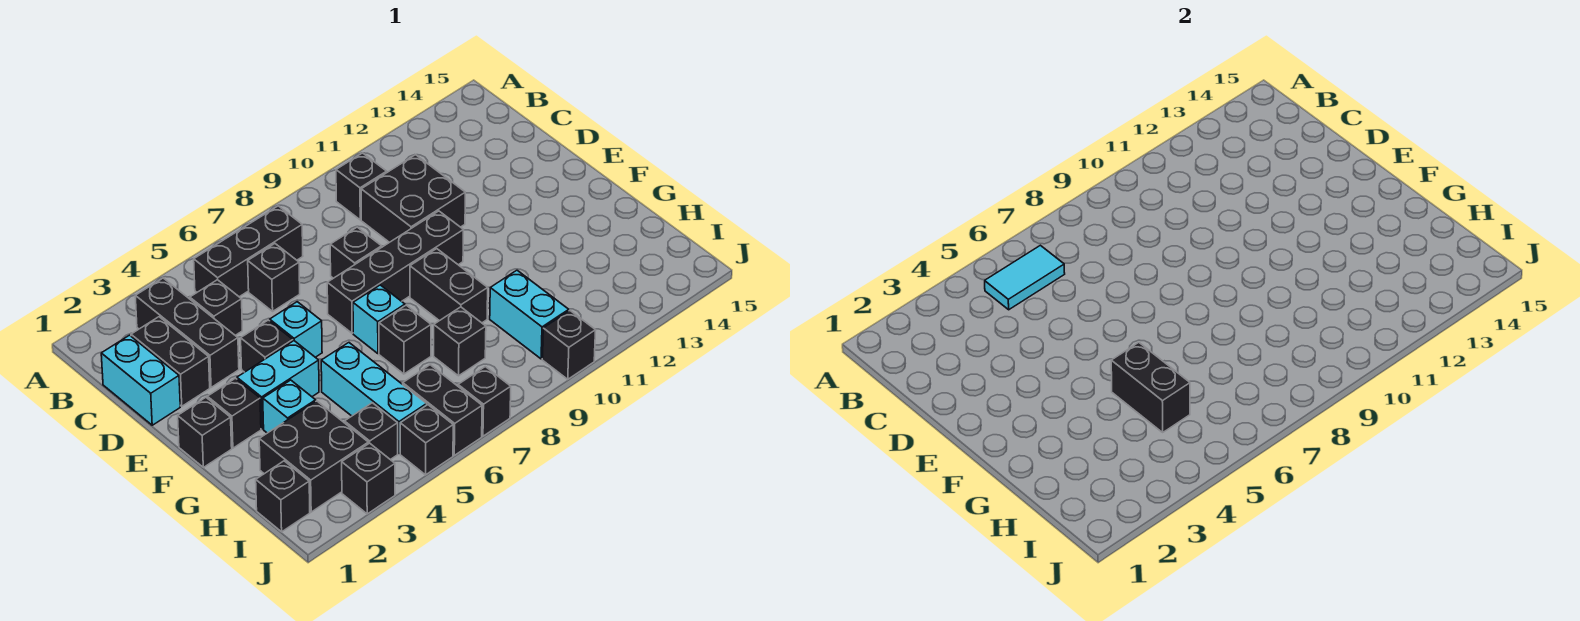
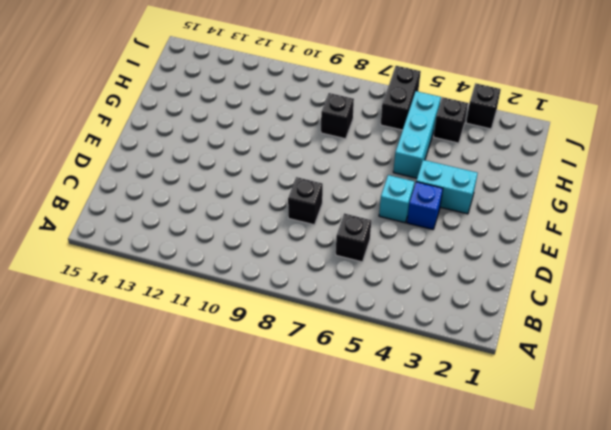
blue brick E4 level 1 -> black brick E4 level 1
none -> black brick B3:D3 level 1
none -> black brick B5:B7 level 1
none -> black brick B10 level 1
none -> cyan brick C1:D1 level 1

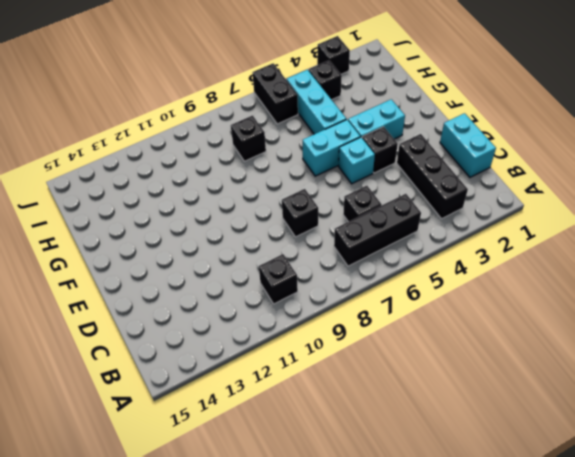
cyan brick F5:F6 level 1 -> cyan brick H10:I10 level 1
none -> black brick C2:D2 level 1
none -> black brick C4 level 1
none -> black brick C10:D11 level 1
none -> black brick E7:E10 level 1

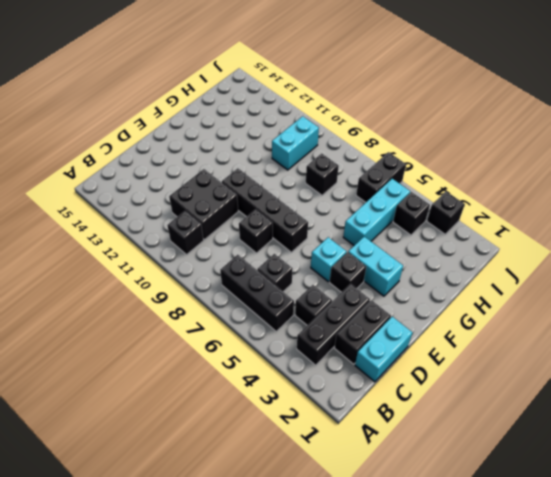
none -> black brick F1 level 1
none -> black brick F2 level 1
none -> cyan brick F7 level 1
none -> black brick F9:G9 level 1

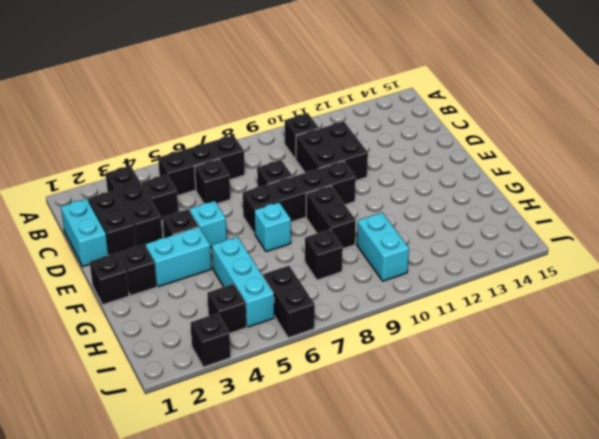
none -> cyan brick G3 level 1
none -> black brick G7 level 1
none -> black brick H2:I3 level 1
none -> black brick I1 level 1

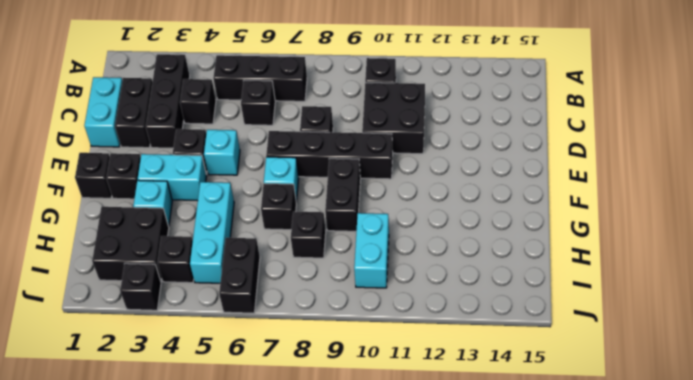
none -> black brick I1 level 1
none -> black brick J5 level 1
none -> black brick J7 level 1
none -> black brick J10 level 1

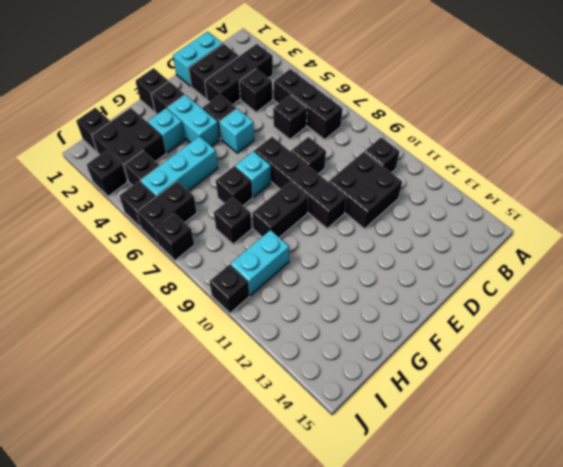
none -> cyan tile B5:B6 level 2
none -> black brick G5:H5 level 2

